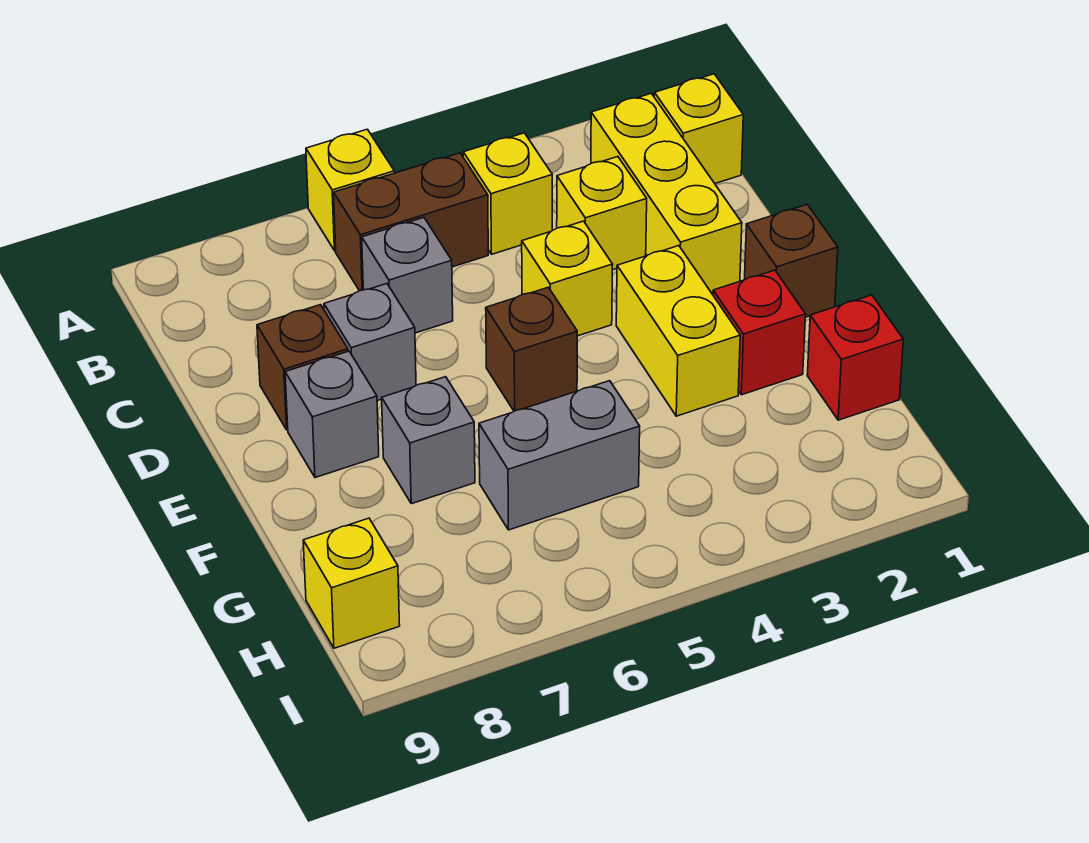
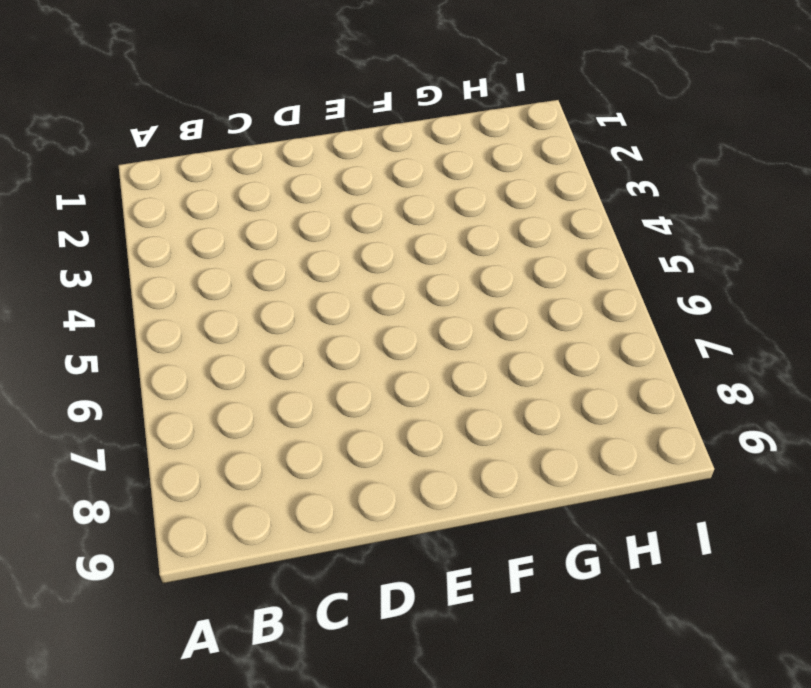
none -> yellow brick A6 level 1
none -> yellow brick B1 level 1
none -> yellow brick B2:D2 level 1

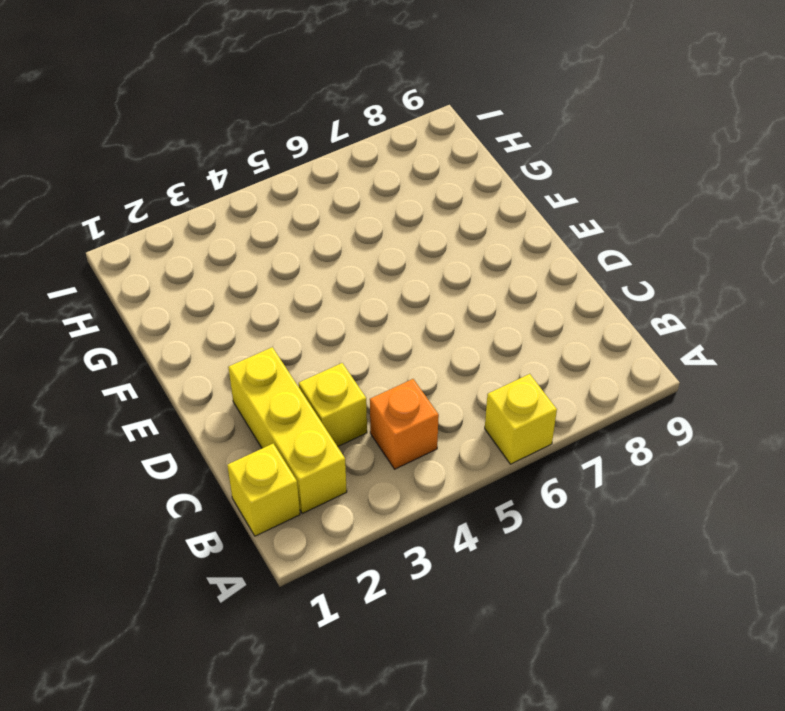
orange brick B4 level 1 -> yellow brick B4 level 1
none -> brown brick B5:B6 level 1
none -> grey brick C6 level 1
none -> yellow brick D4 level 1

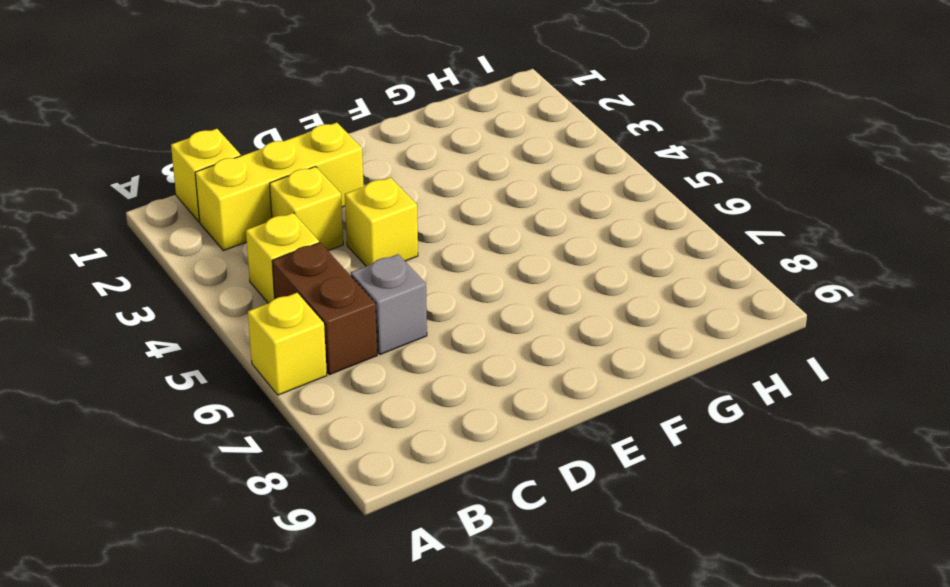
none -> grey brick D7 level 1
none -> brown brick D8 level 1
none -> brown brick E1 level 1

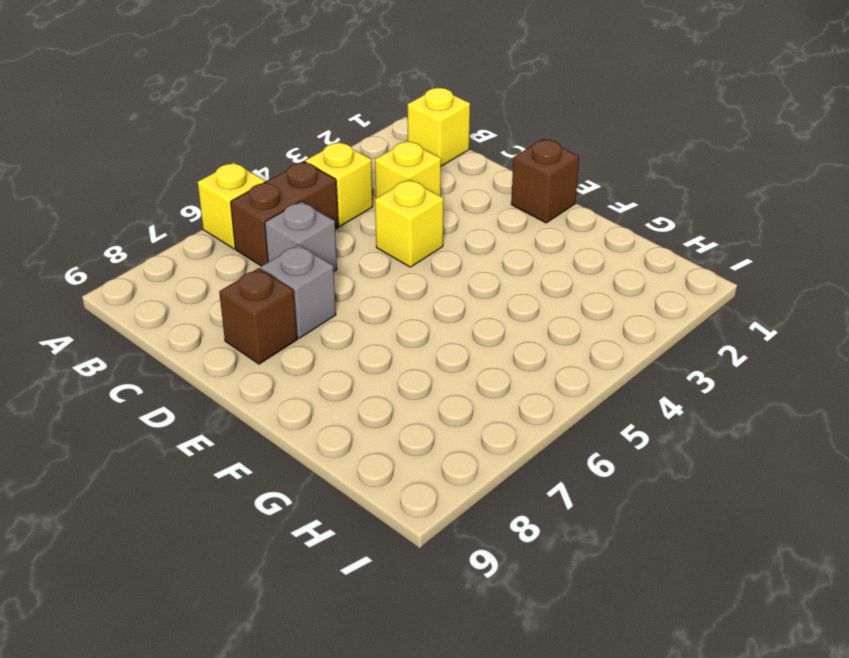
none -> yellow brick B2:D2 level 1
none -> yellow brick E3:F3 level 1
none -> brown brick E5 level 1

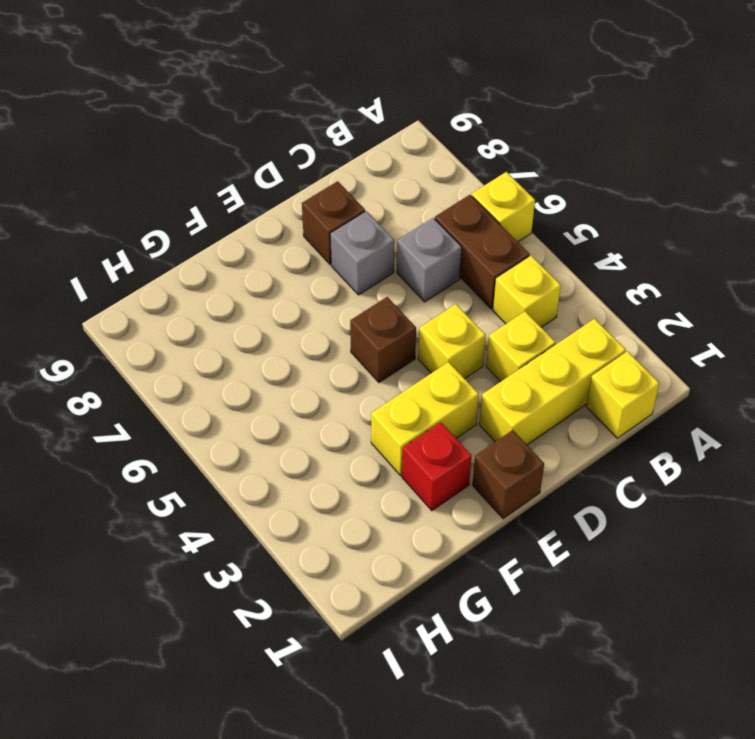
none -> grey brick E8 level 1
none -> grey brick F7 level 1
none -> red brick G1 level 1

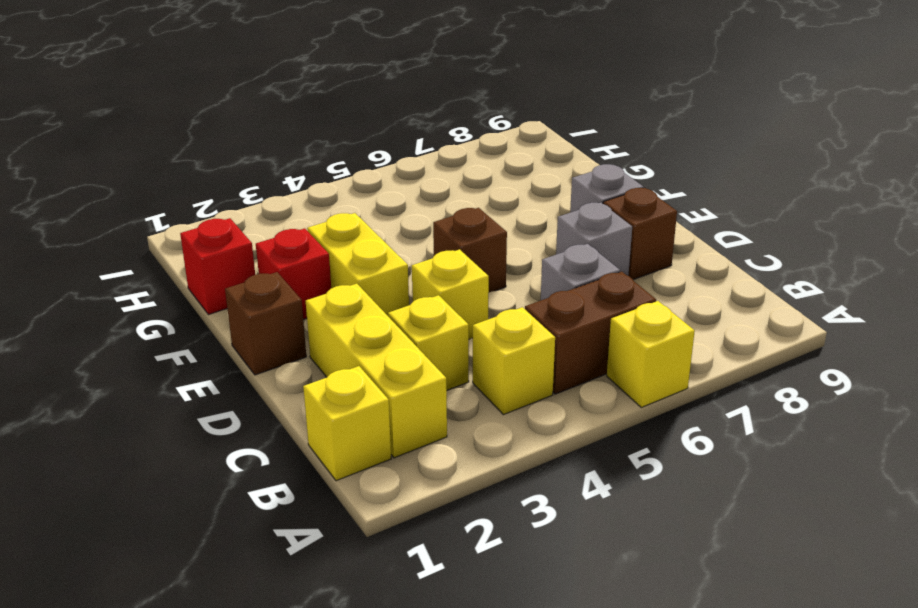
none -> grey brick F7 level 1
none -> grey brick G5:G6 level 1
none -> yellow brick H9 level 1

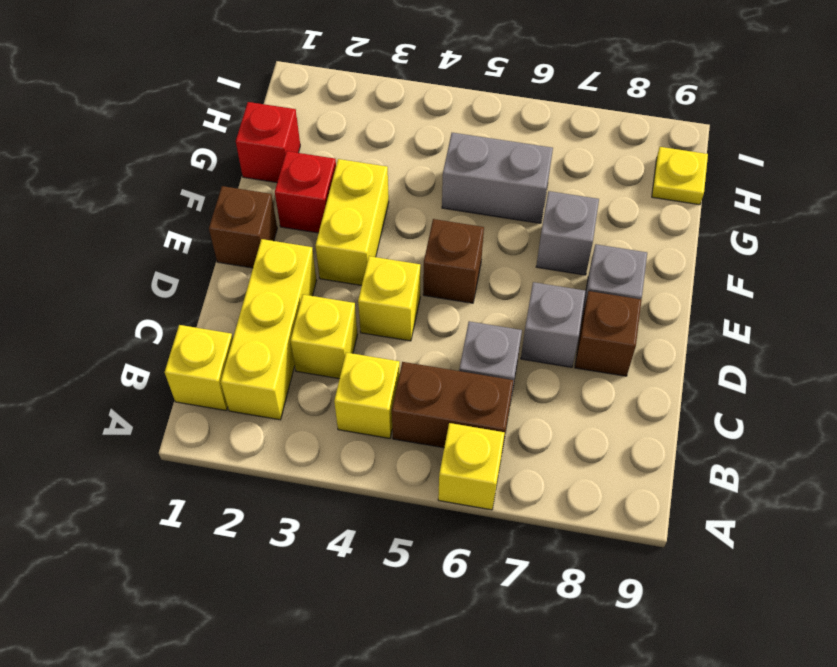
yellow plate H9 level 1 -> yellow brick H9 level 1

